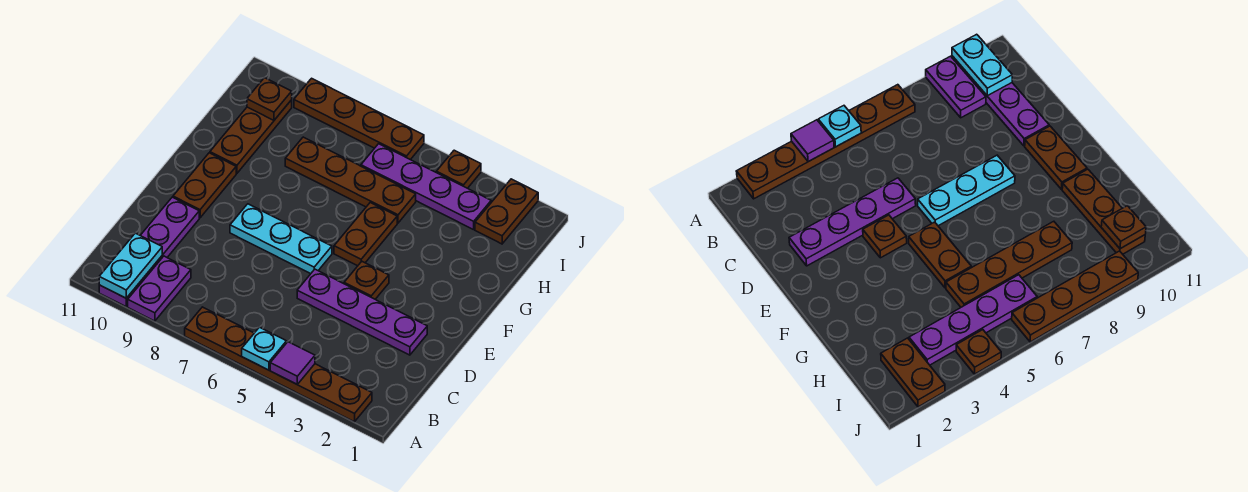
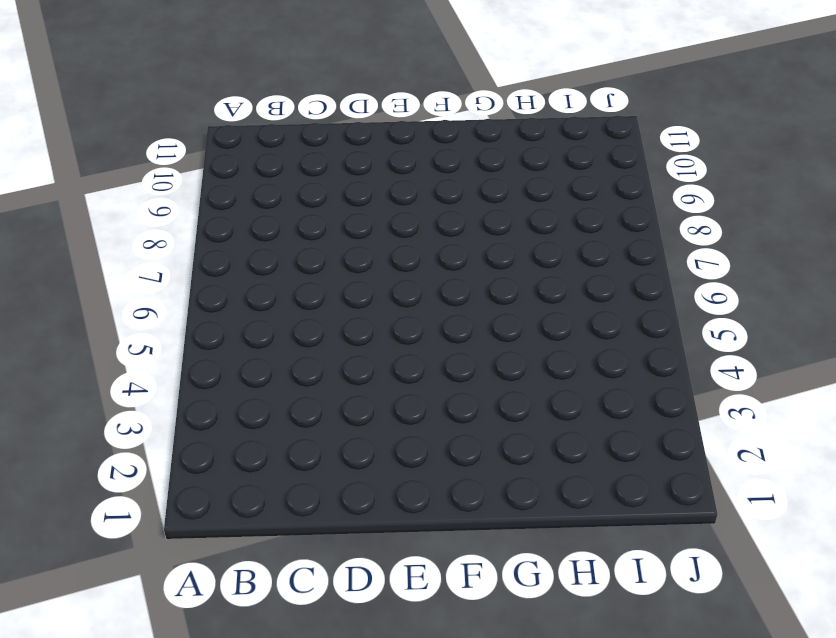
none -> brown plate A2:A7 level 1
none -> purple plate A9:B9 level 1
none -> purple plate A10:D10 level 1

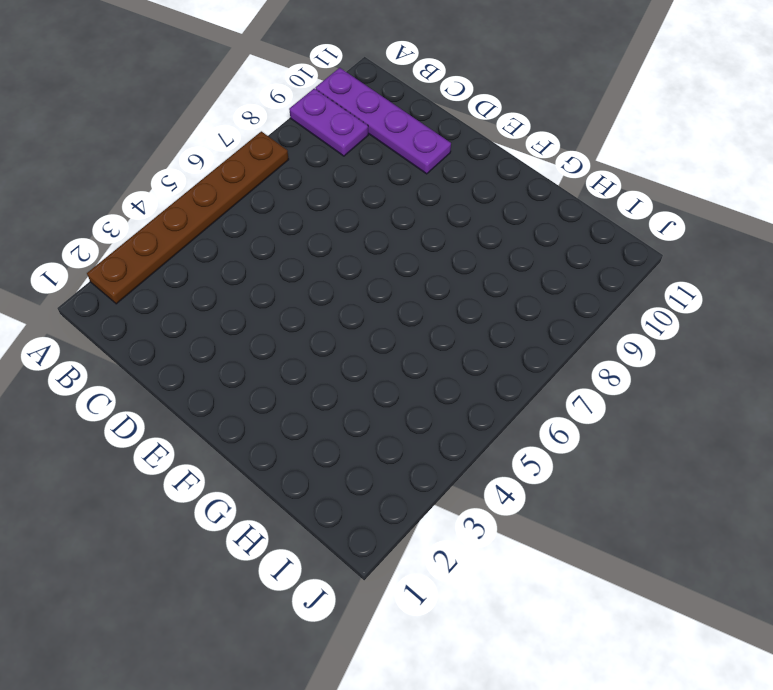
none -> purple plate D2:D5 level 1
none -> brown plate E4 level 1
none -> cyan plate E6:E8 level 1

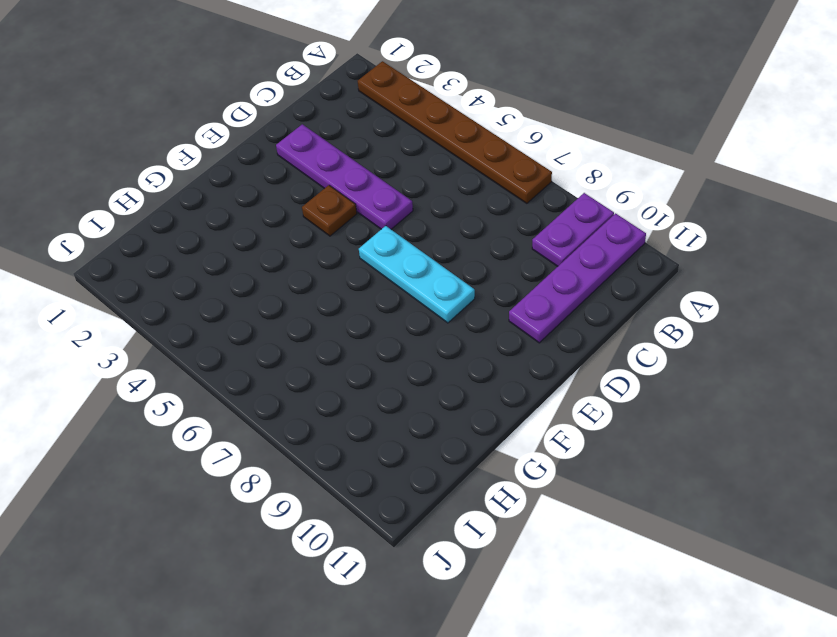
none -> brown plate E10:F10 level 1
none -> brown plate F5:G5 level 1
none -> brown plate G10:I10 level 1

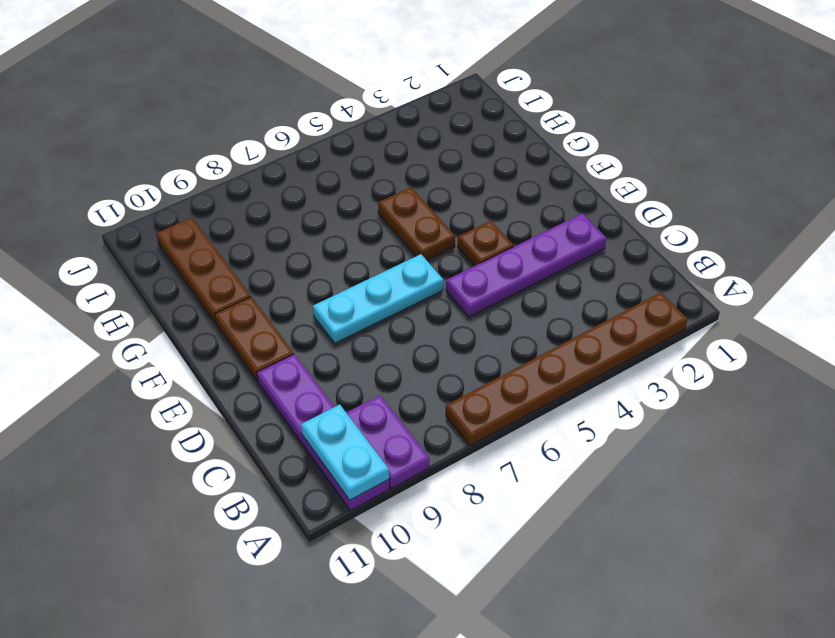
none -> brown plate H5:H8 level 1
none -> brown plate I2:J2 level 1
none -> purple plate I3:I6 level 1

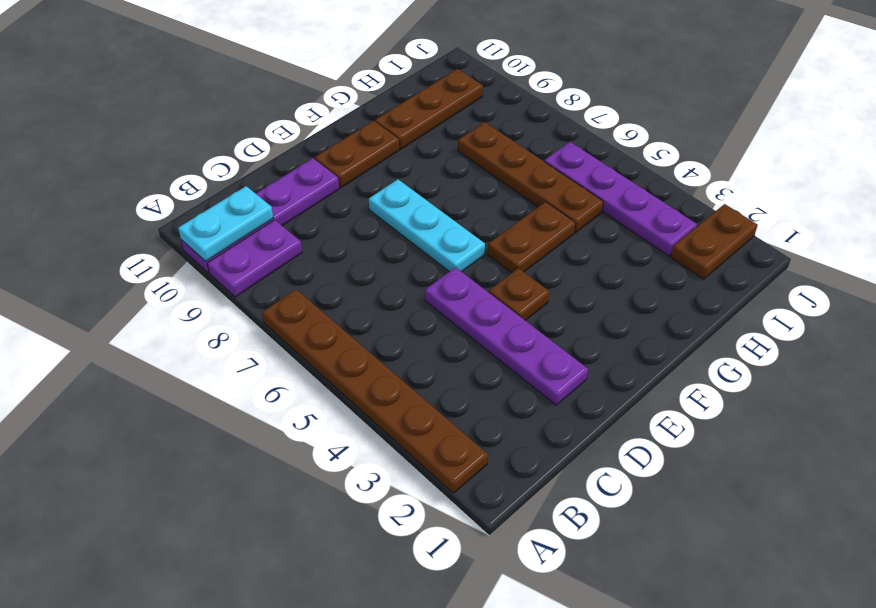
none -> brown plate J4 level 1
none -> brown plate J6:J9 level 1
none -> purple tile A4 level 2

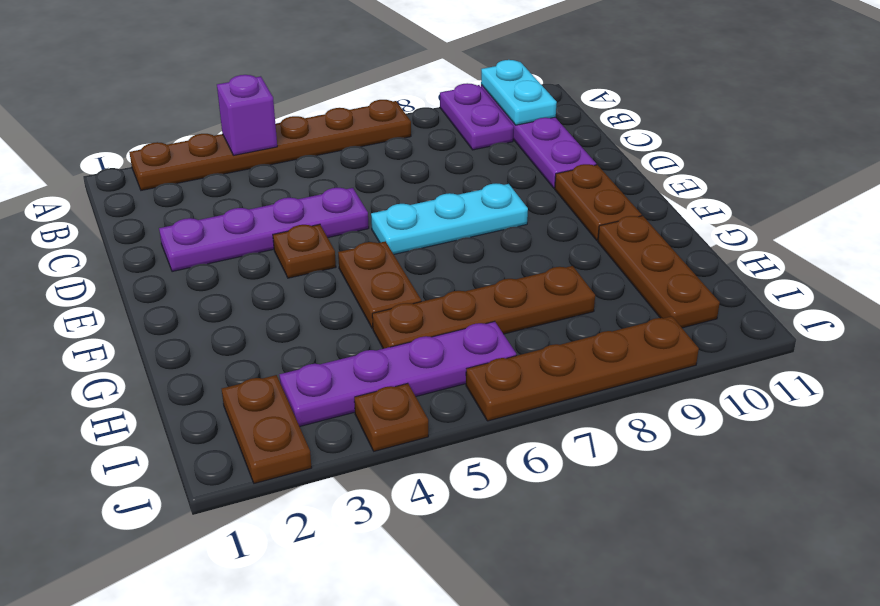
purple brick A4 level 2 -> purple tile A4 level 2
none -> cyan plate A5 level 2
none -> brown plate I10 level 2

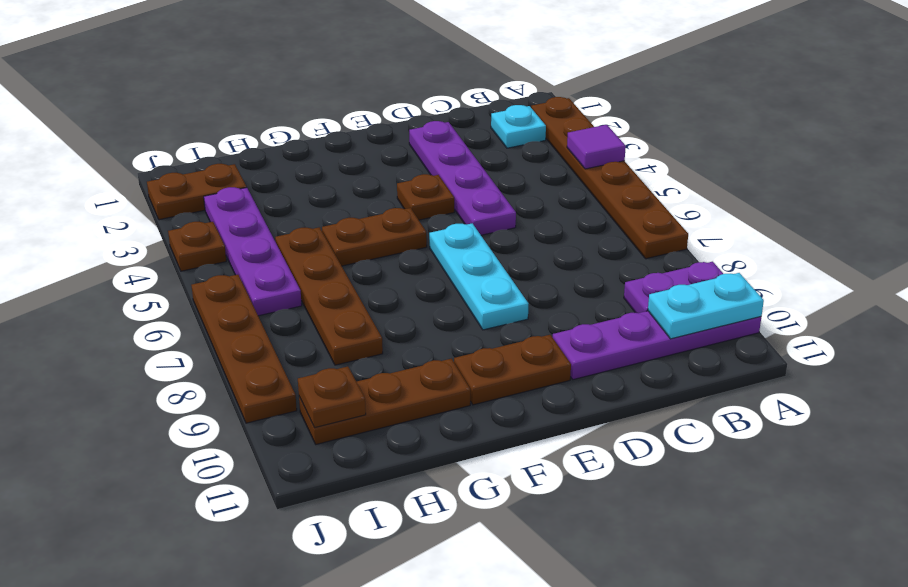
cyan plate B2 level 1 -> cyan plate A5 level 2

